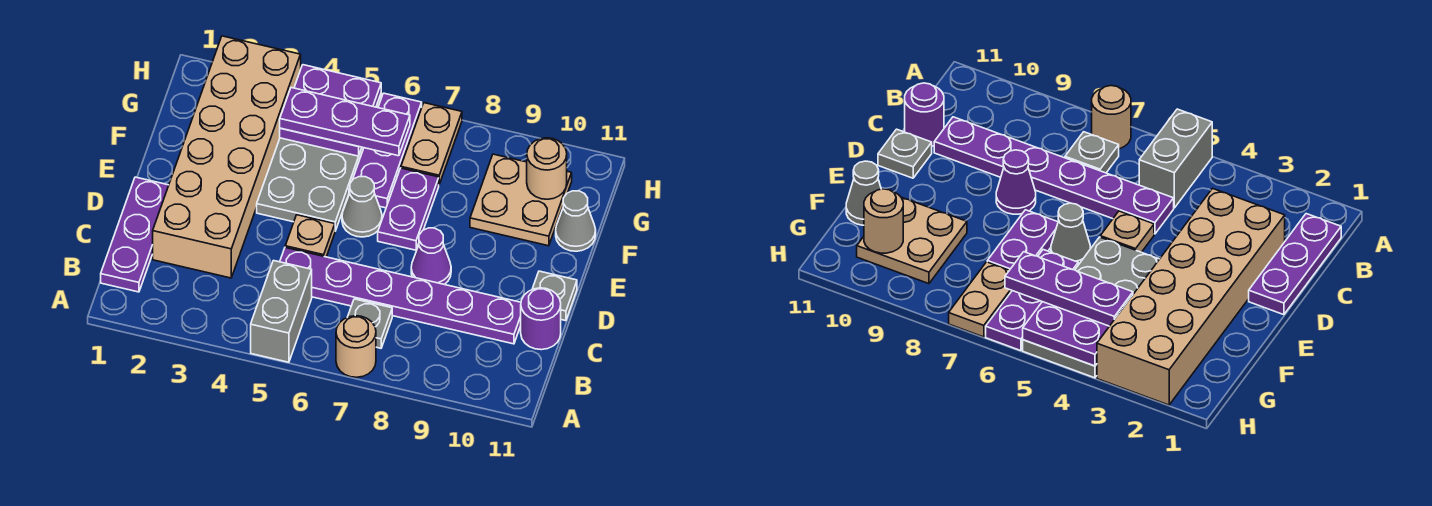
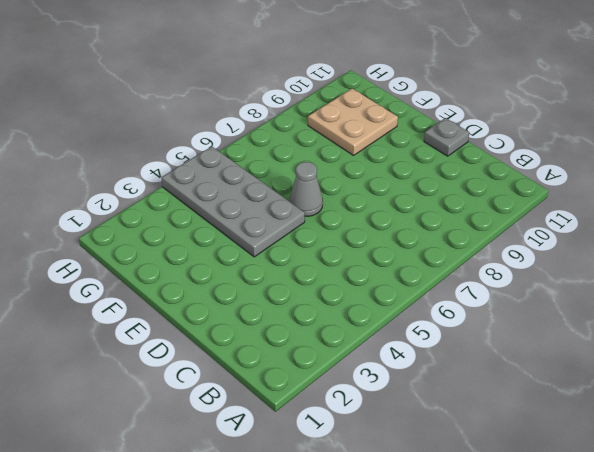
none -> grey brick A5:B5 level 1
none -> tan round brick A7 level 1
none -> purple plate B1:D1 level 1

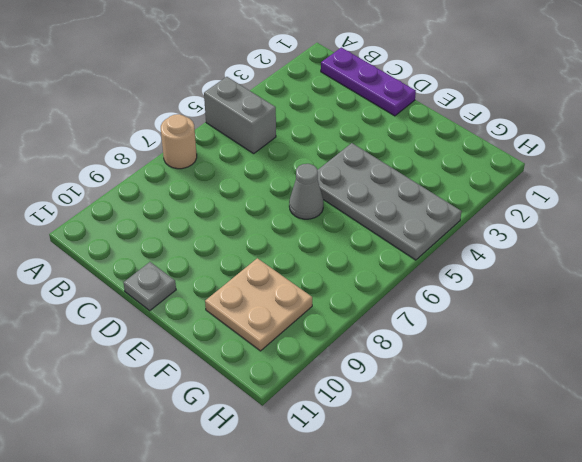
none -> grey plate B7 level 1
none -> tan brick C2:H3 level 1
none -> purple plate C5:C10 level 1

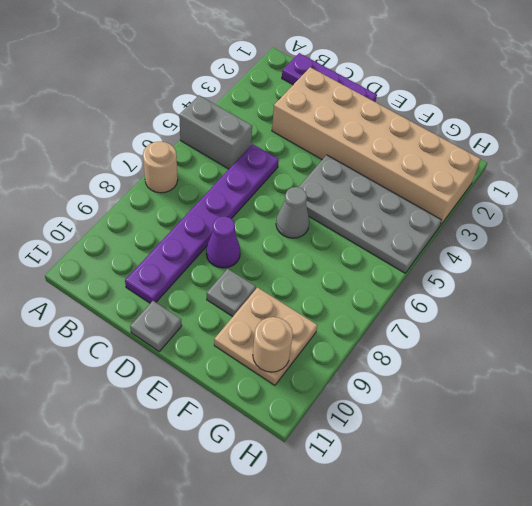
grey plate E9 level 1 -> grey plate B7 level 1
none -> purple round brick C11 level 1
none -> tan plate D5 level 1
none -> purple plate E7:F7 level 1

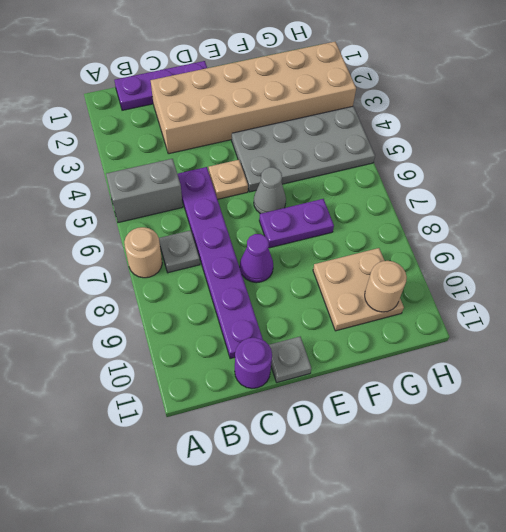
none -> purple plate F6:H6 level 1
none -> grey cone F11 level 1
none -> tan plate G7:H7 level 1

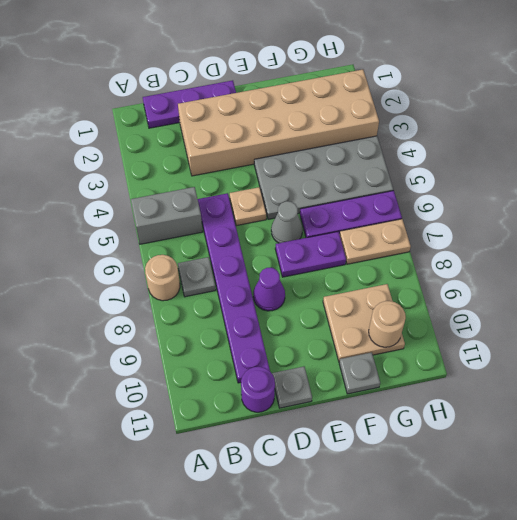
grey plate F11 level 1 -> grey cone F11 level 1
none -> purple plate G4:H5 level 2
none -> purple plate G4:G6 level 3

